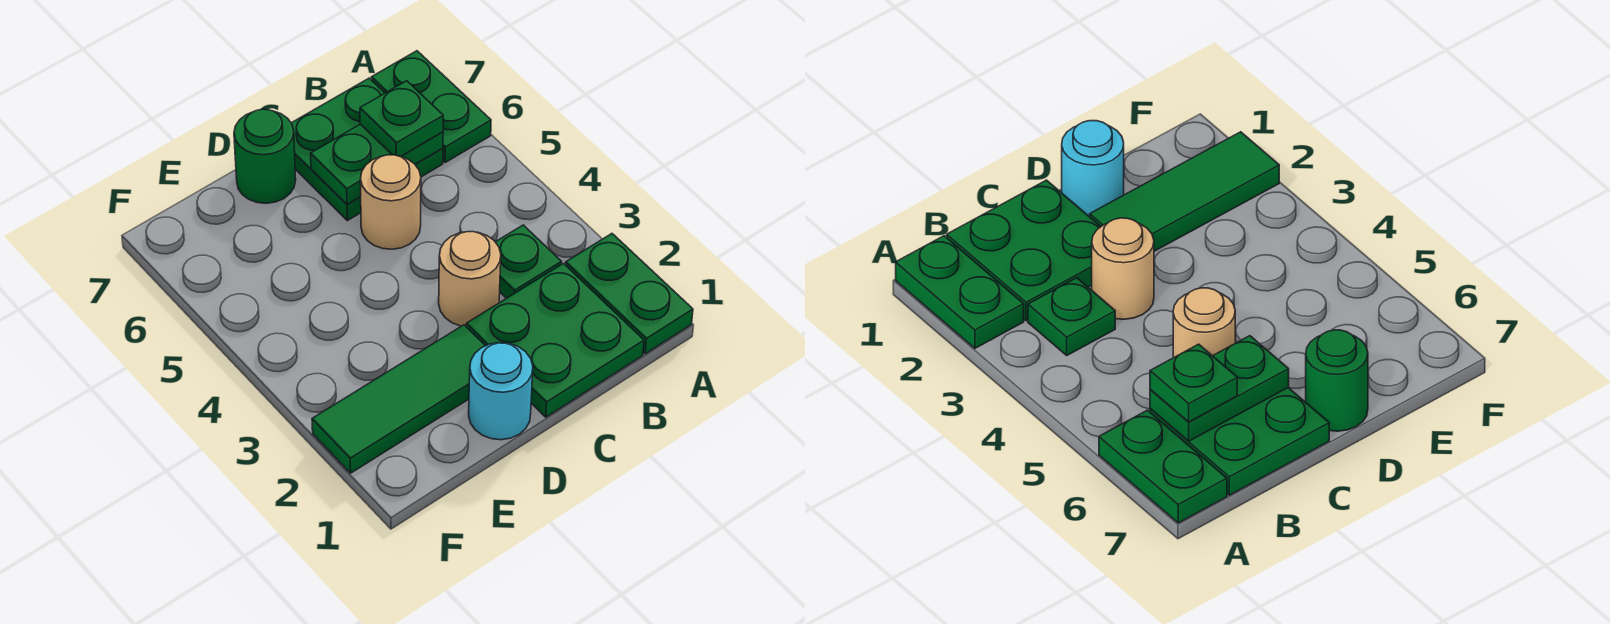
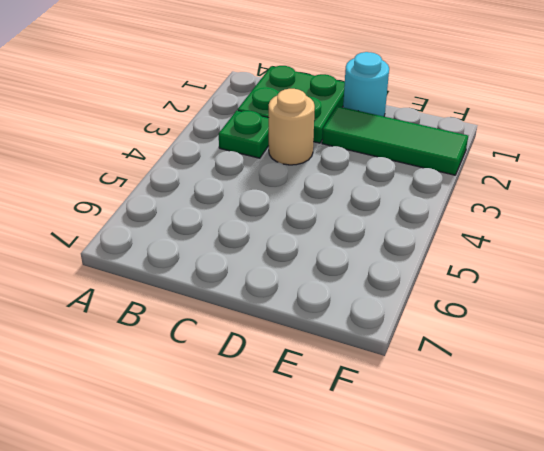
none -> green plate A1:A2 level 1
none -> green plate A6:A7 level 1
none -> green plate B6:C7 level 1

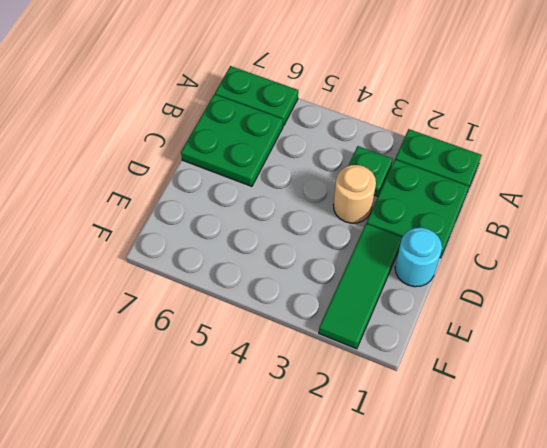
none -> tan round brick C5 level 1
none -> green round brick D7 level 1
none -> green plate B6:C6 level 2

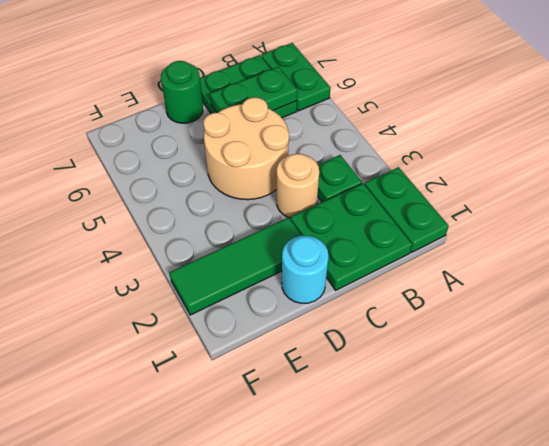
tan round brick C4:D5 level 1 -> tan round brick C5 level 1
none -> green plate B6 level 3

